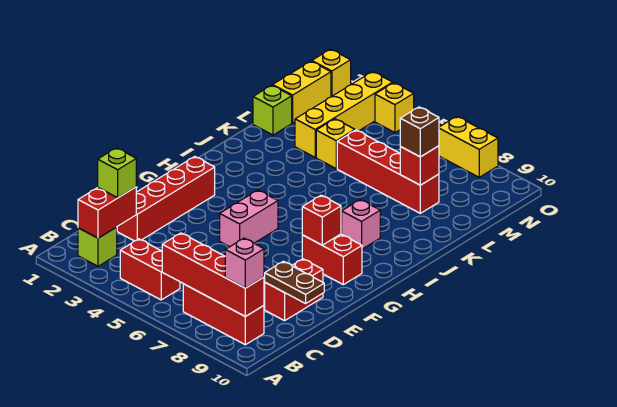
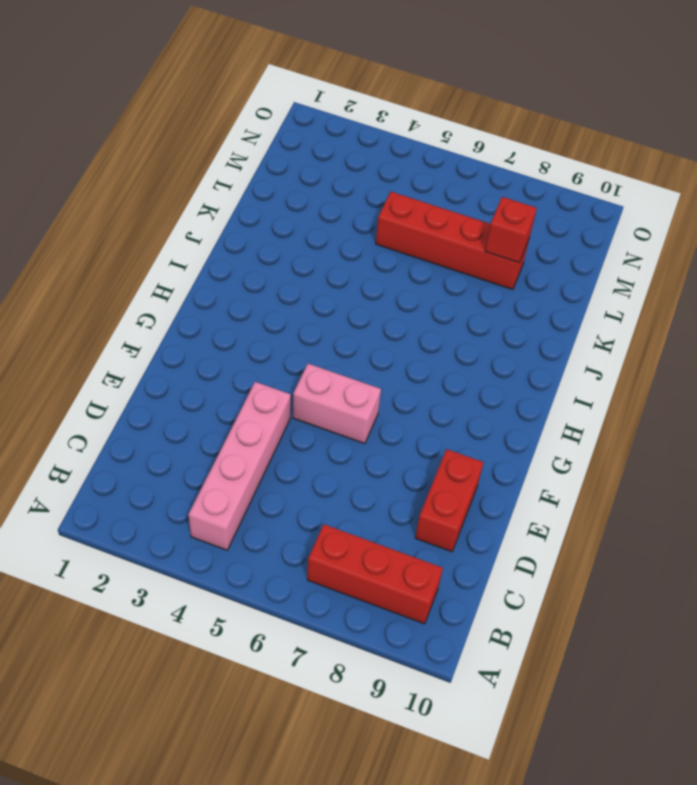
pink brick B4:E4 level 1 -> red brick B4:B5 level 1
pink brick F5:F6 level 1 -> pink brick F5:G5 level 1
none -> lime brick B2 level 1
none -> red brick D2:G2 level 1
none -> red brick G8:G9 level 1

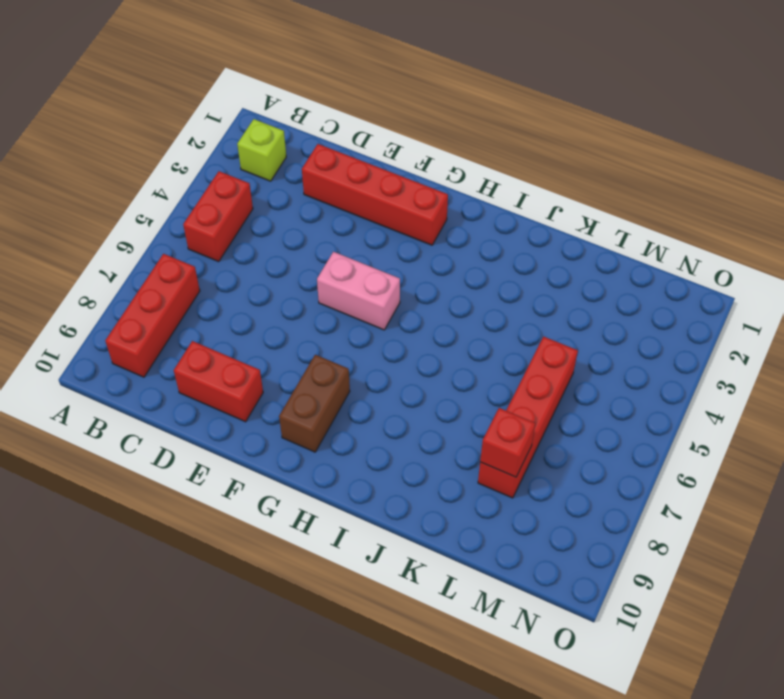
brown brick G8:G9 level 1 -> red brick G8:G9 level 1
none -> pink brick I8 level 1
none -> lime brick L1 level 1
none -> yellow brick L3:O3 level 1

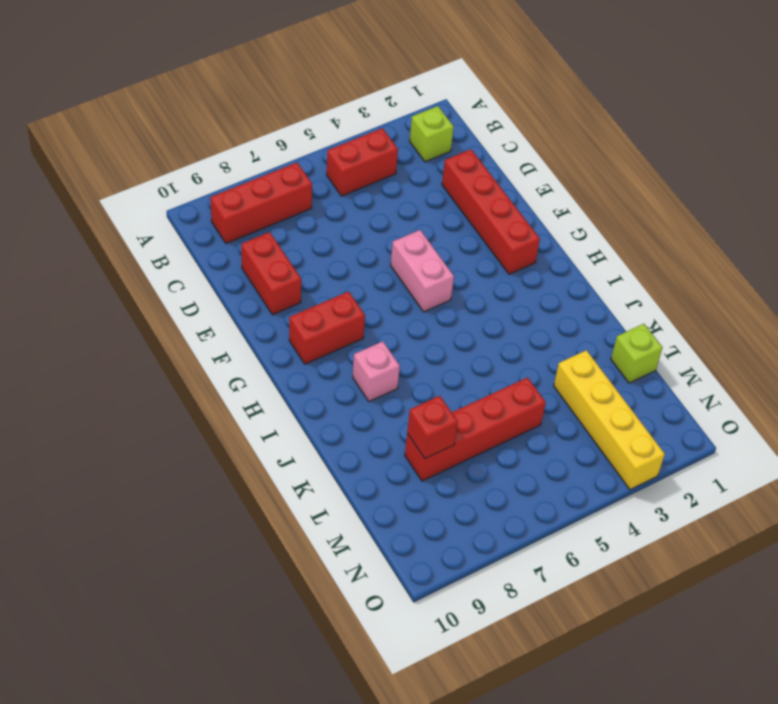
none -> yellow brick L4 level 1
none -> yellow brick M1:N1 level 1
none -> yellow brick O1 level 1

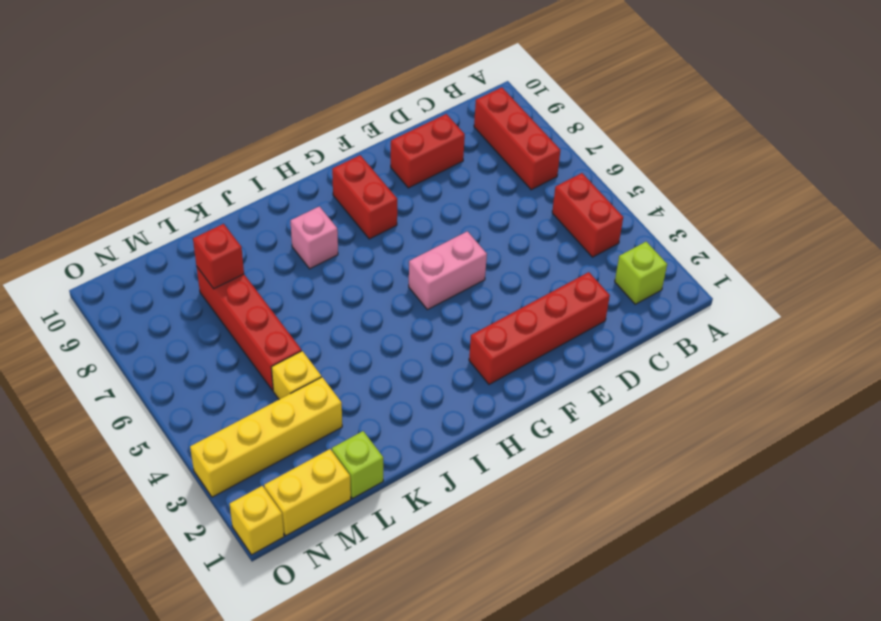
none -> yellow brick O4 level 1
none -> yellow brick O7:O8 level 1
none -> red brick B2:C2 level 2

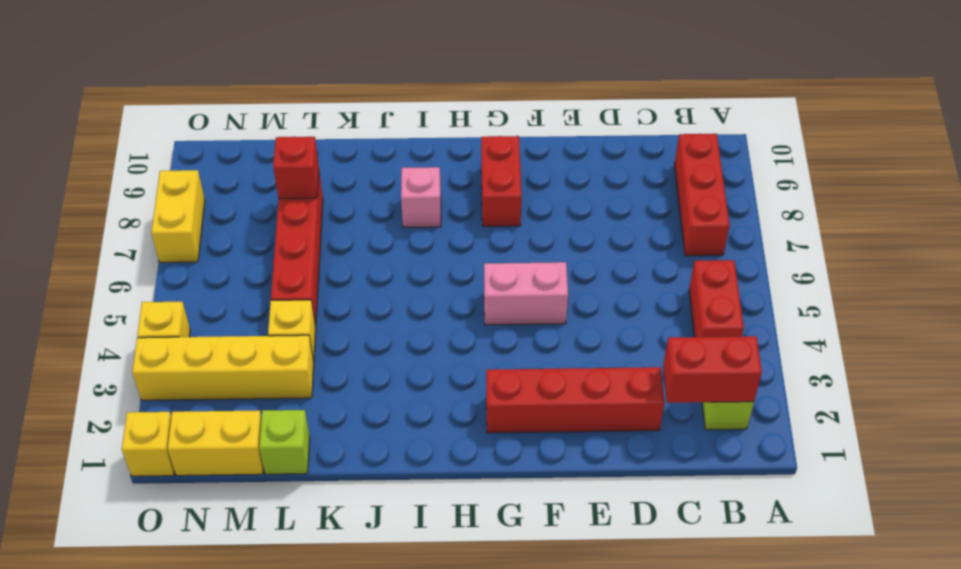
none -> red brick D9:E9 level 1
none -> red brick B6:B9 level 2
none -> brown plate D9:D10 level 2

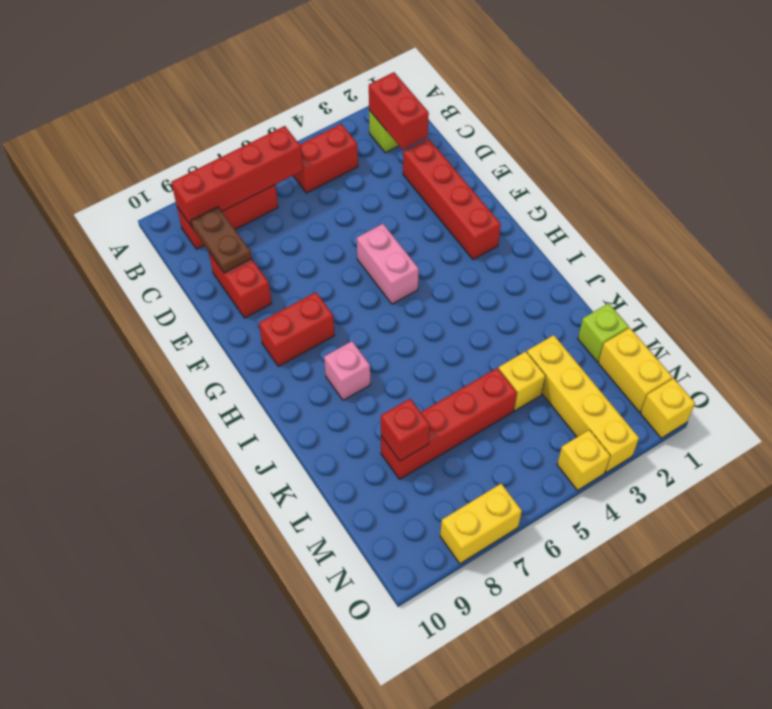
brown plate C9:D9 level 2 -> brown plate D9:D10 level 2
none -> red brick G8 level 2
none -> pink brick B9 level 3
none -> lime brick C2 level 3

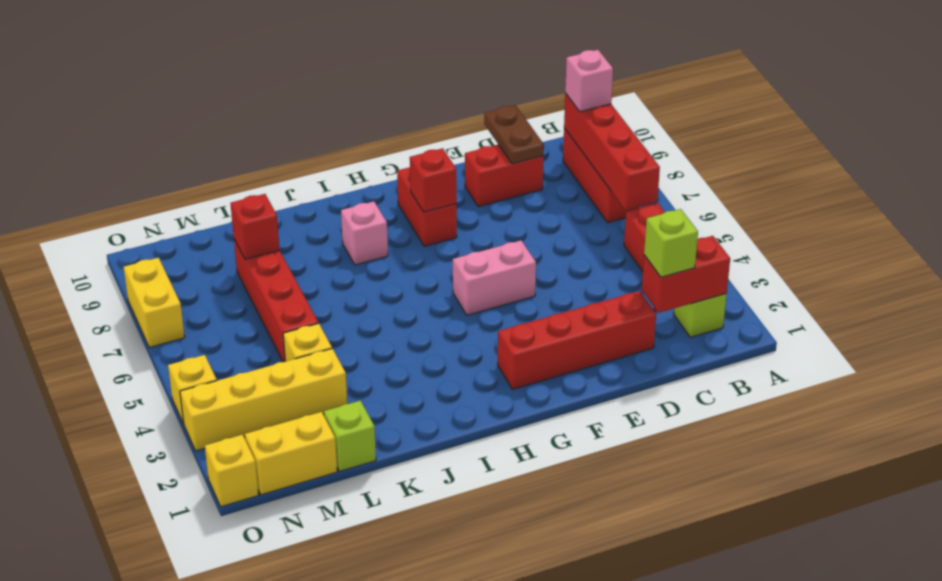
none -> brown brick L8 level 3

